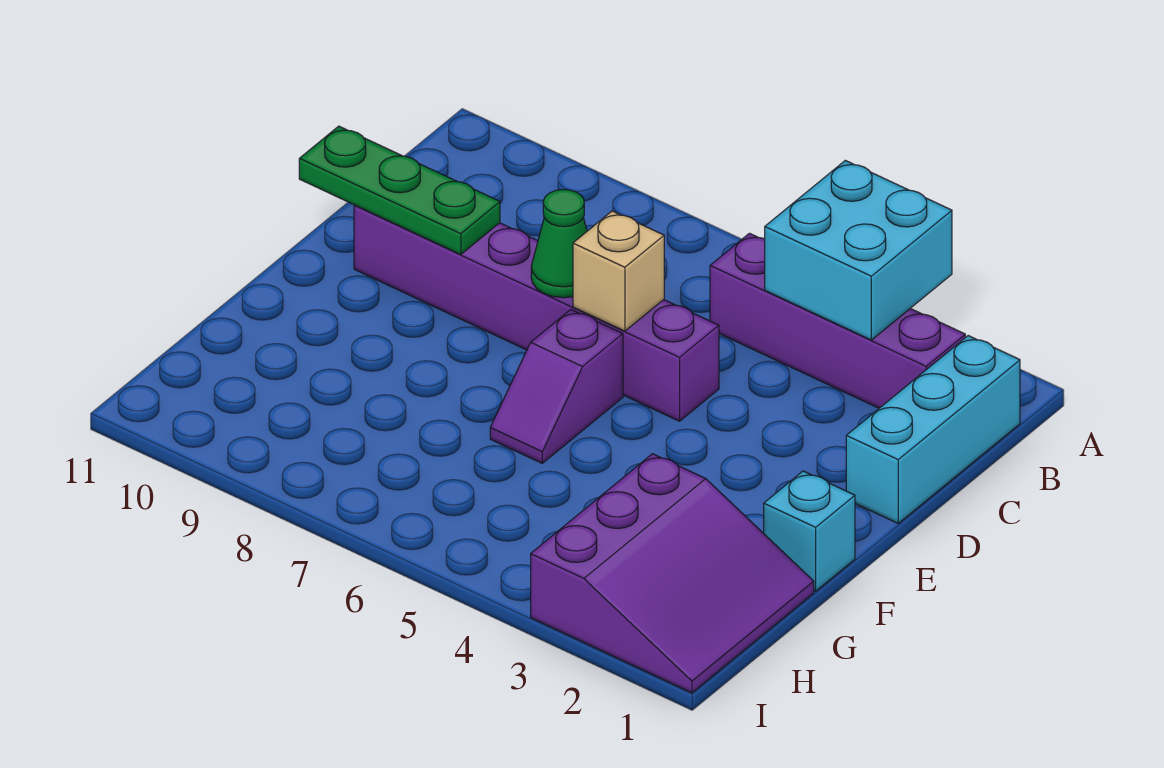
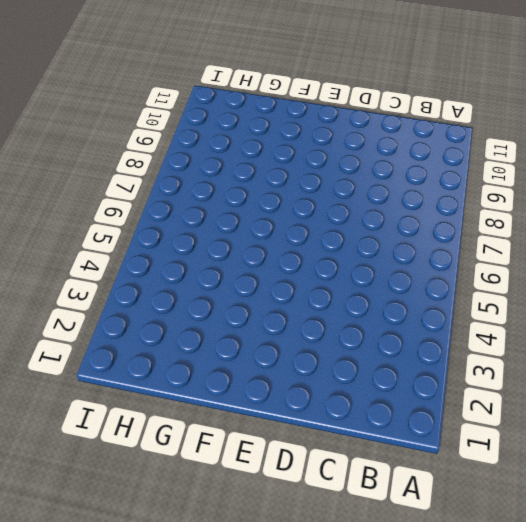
none -> cyan brick B1:D1 level 1
none -> purple brick B2:B5 level 1

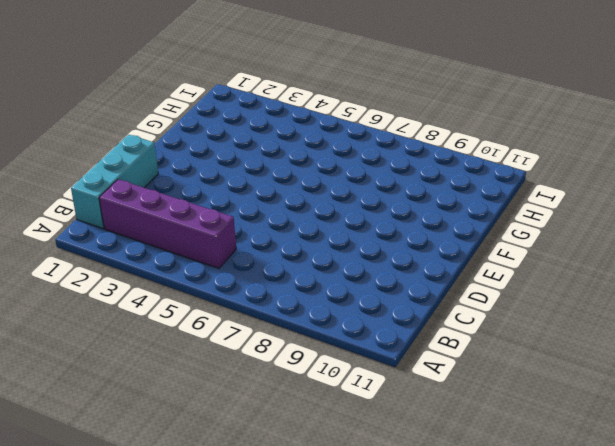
none -> purple brick D5:D10 level 1
none -> purple slope E6:F6 level 1 top E

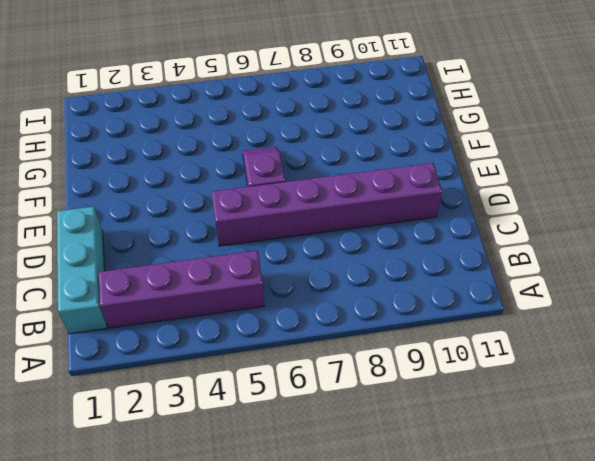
none -> cyan brick F1 level 1
none -> purple slope G1:I3 level 1 top 3

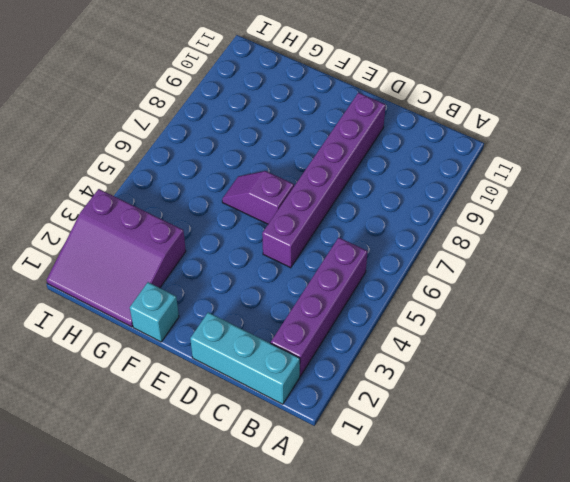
none -> cyan brick A3:B4 level 2
none -> tan brick D6 level 2

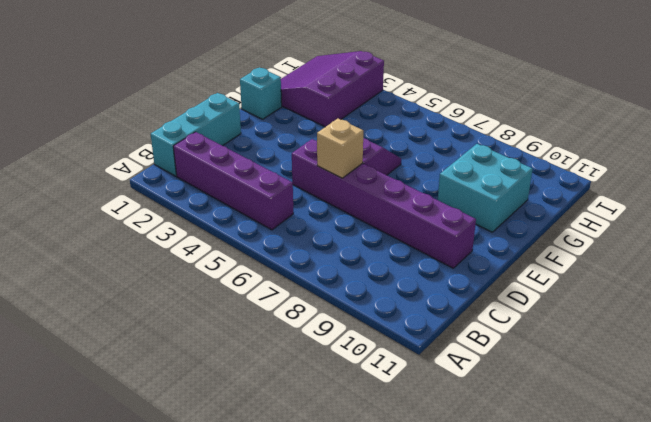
cyan brick F9:G10 level 1 -> cyan brick A3:B4 level 2
none -> green cone D7 level 2
none -> green plate D9:D11 level 2

